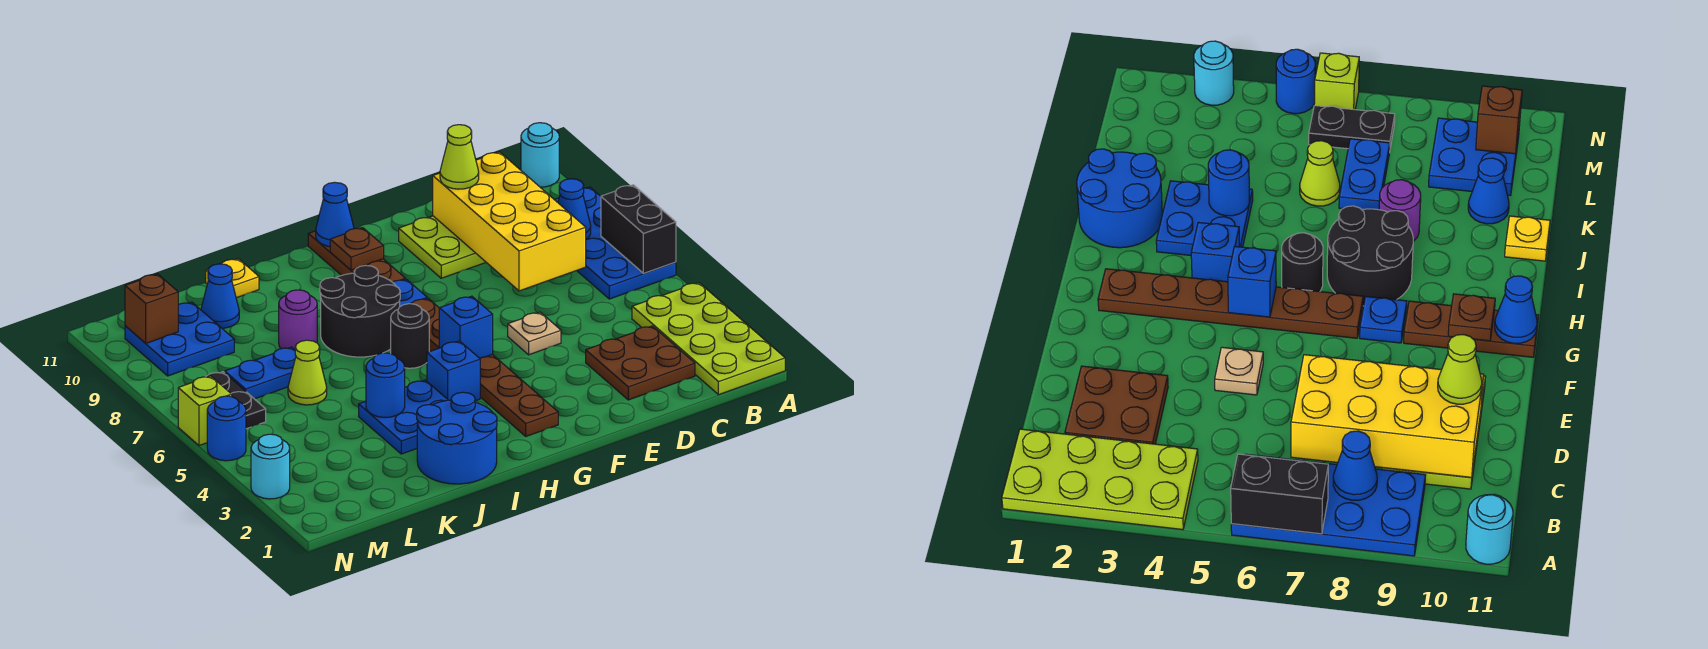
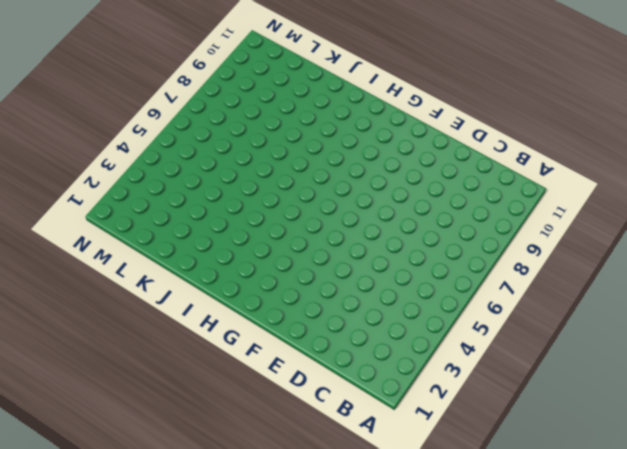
none -> lime plate A1:B4 level 1
none -> blue plate A6:B9 level 1
none -> cyan round brick A11 level 1
none -> brown plate C2:D3 level 1

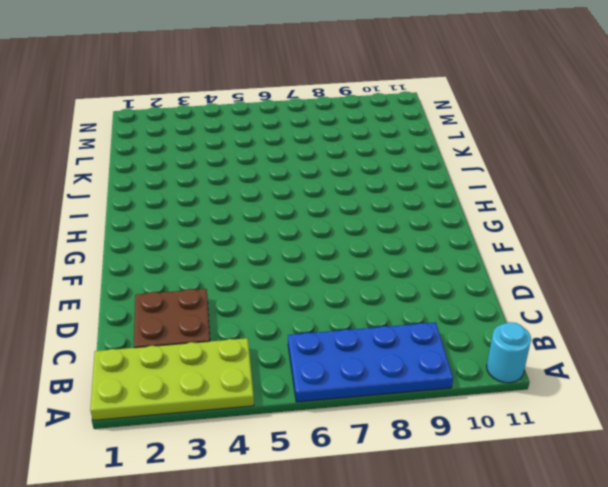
none -> lime plate C9:E10 level 1
none -> tan plate E5 level 1
none -> brown plate G2:G7 level 1
none -> blue plate G8 level 1

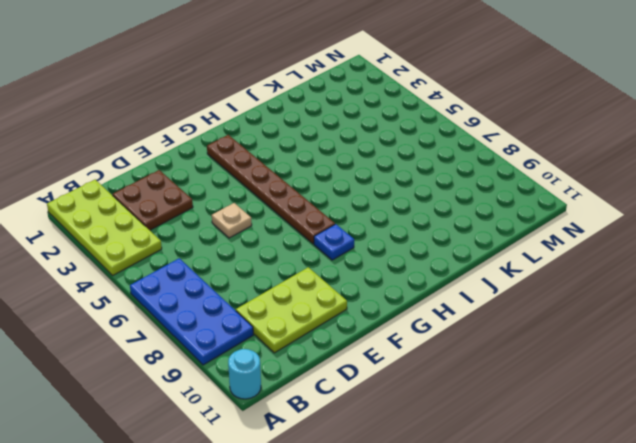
none -> brown plate G9:G11 level 1
none -> blue brick H4 level 1
none -> black round brick H6 level 1
none -> black round brick H7:I8 level 1

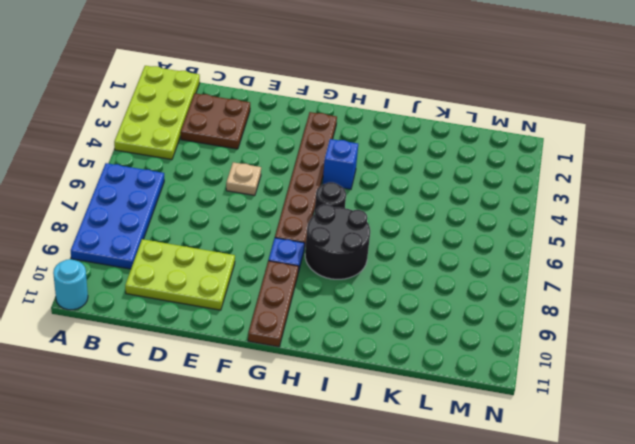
none -> blue round brick I1:J2 level 1
none -> blue plate I3:J4 level 1
none -> purple round brick J8 level 1
none -> yellow plate J11 level 1

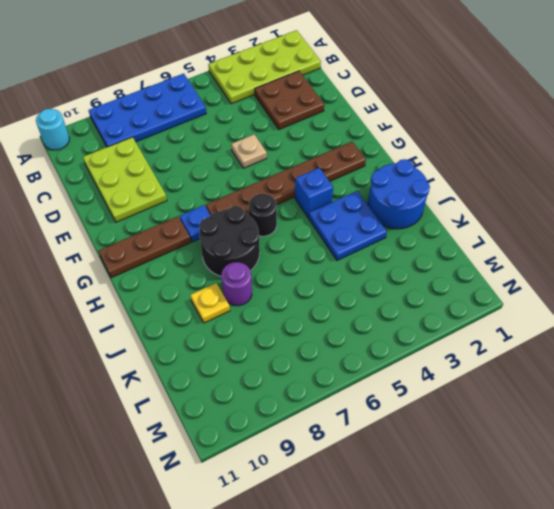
yellow plate J9 level 1 -> yellow plate J11 level 1
none -> lime cone K6 level 1
none -> blue plate K7:L7 level 1
none -> blue cone K10 level 1
none -> blue plate L9:M10 level 1

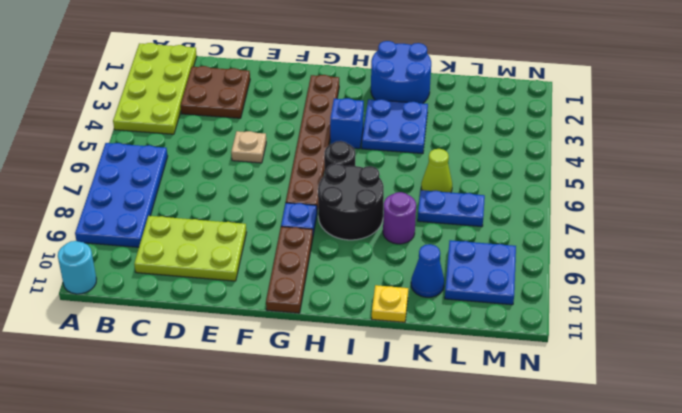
none -> black plate M6:M7 level 1
none -> cyan round brick N3 level 1
none -> blue round brick N5 level 1
none -> lime brick N6 level 1

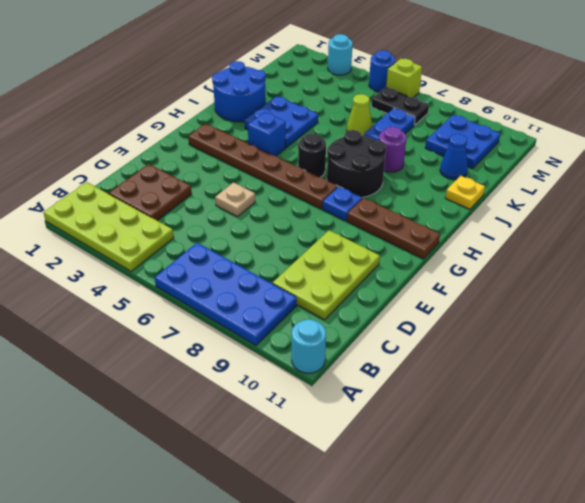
none -> black brick A6:A7 level 2
none -> blue cone B8 level 2
none -> yellow brick C7:D10 level 2
none -> blue brick G5 level 2

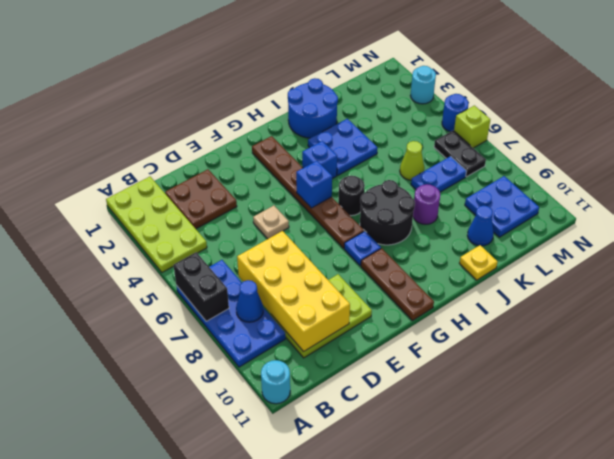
none -> brown plate G10 level 2
none -> blue cone G11 level 2
none -> blue round brick J4 level 2
none -> brown brick M10 level 2

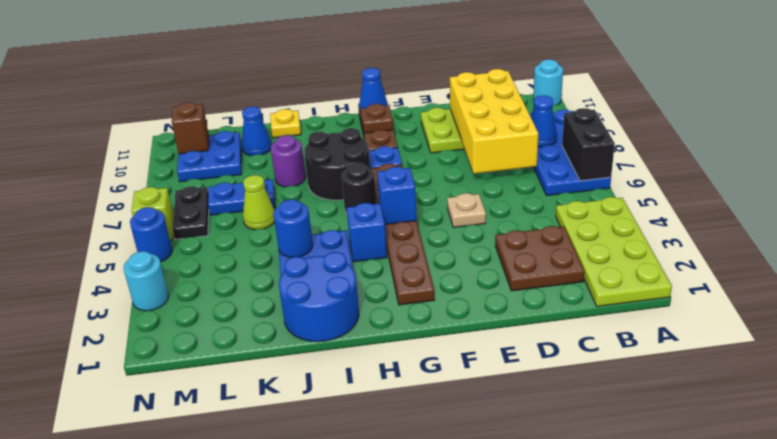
none -> lime cone D10 level 3

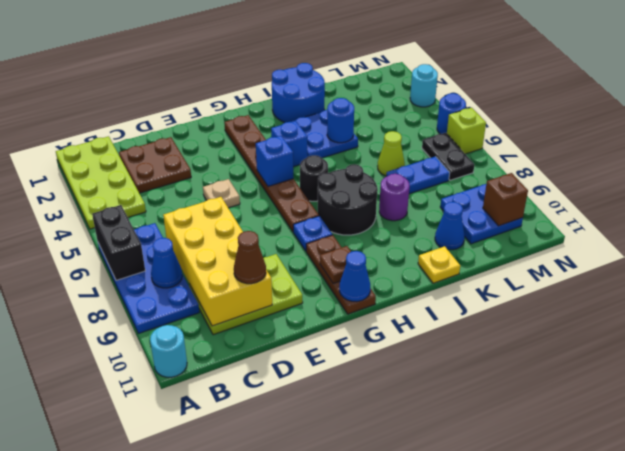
brown cone D10 level 3 -> lime cone D10 level 3

